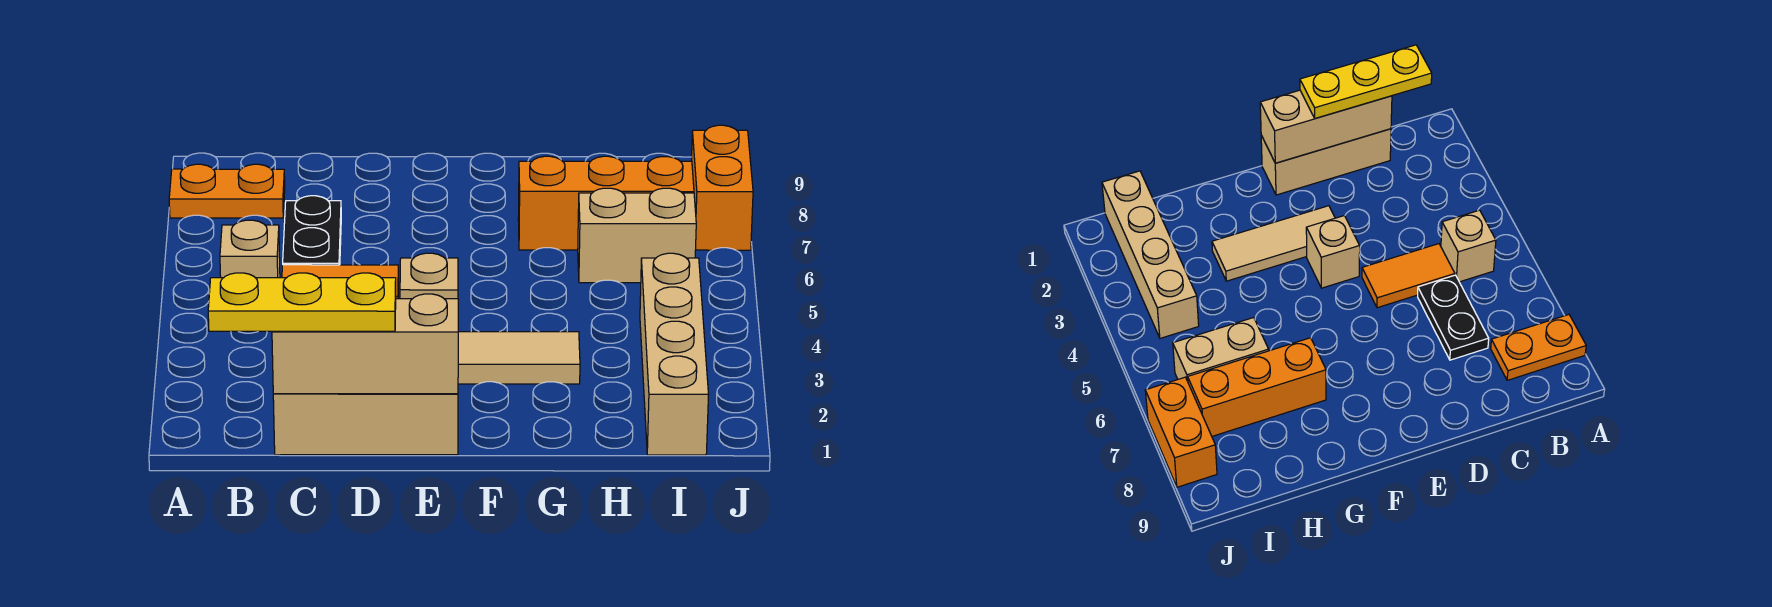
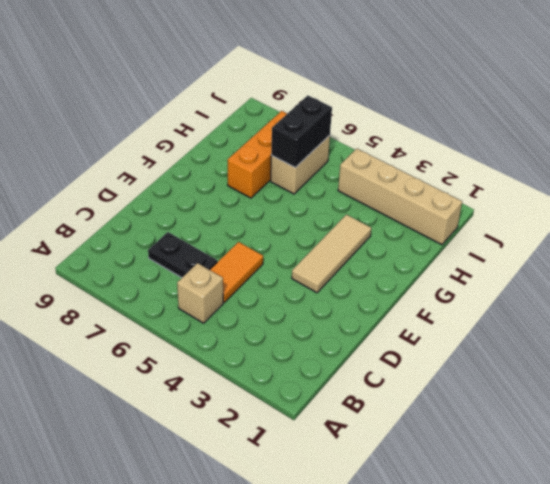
black brick H6:I6 level 2 -> none
none -> orange plate A8:B8 level 1
none -> tan brick C1:E1 level 1
none -> tan brick E4 level 1

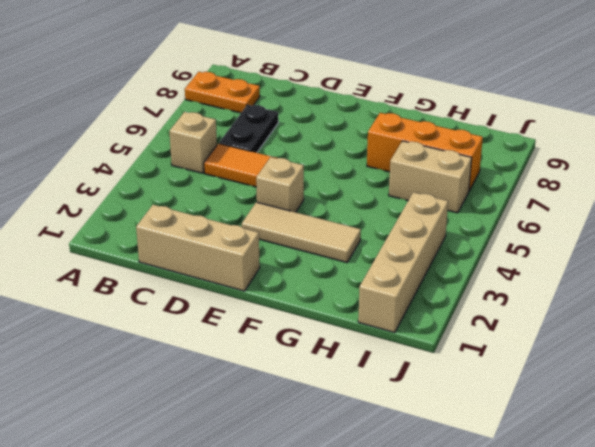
none -> orange brick J7:J8 level 1
none -> tan brick C1:E1 level 2
none -> yellow plate B1:D1 level 3

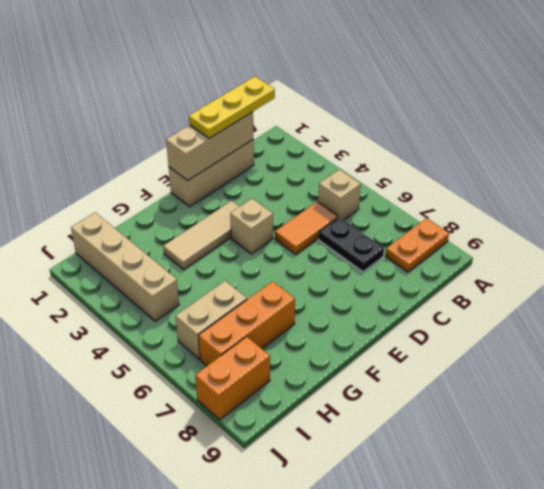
orange brick I8:J8 level 1 -> orange brick J7:J8 level 1

